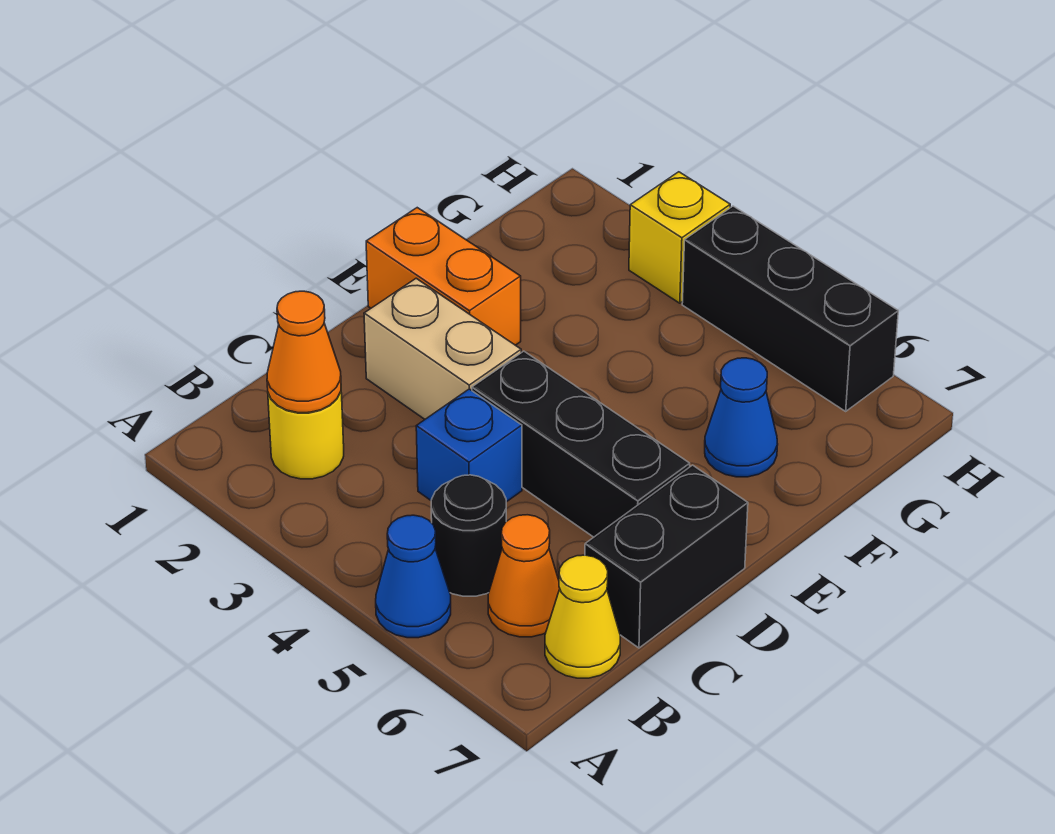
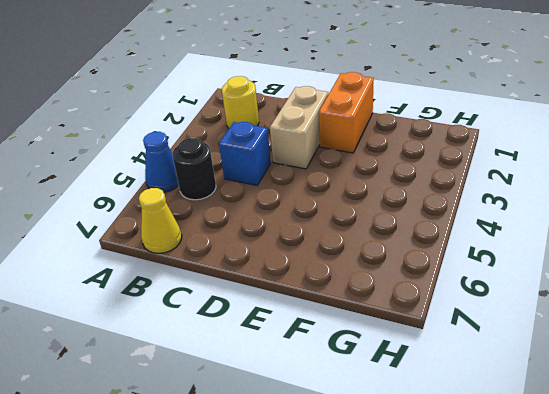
none -> orange cone B6 level 1
none -> black brick C7:D7 level 1
none -> black brick D4:D6 level 1

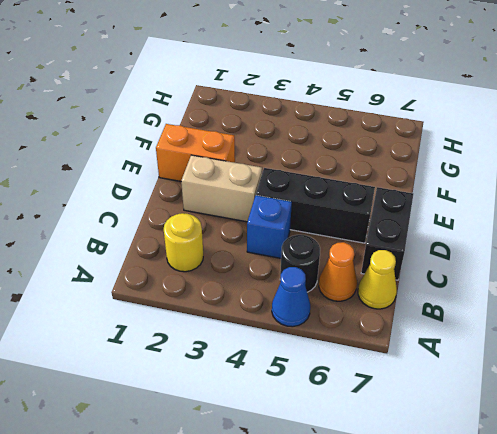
none -> blue cone F6 level 1
none -> yellow brick H3 level 1
none -> black brick H4:H6 level 1

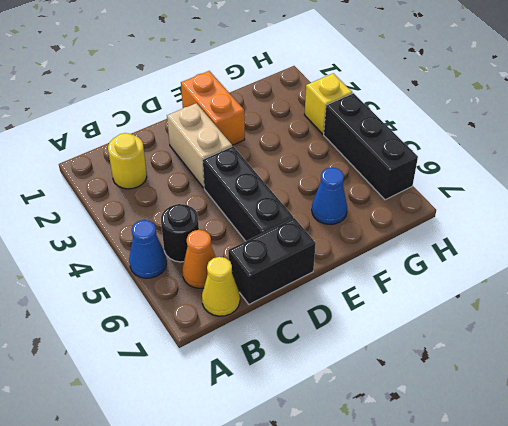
none -> blue brick C4 level 1
none -> orange cone B2 level 2

